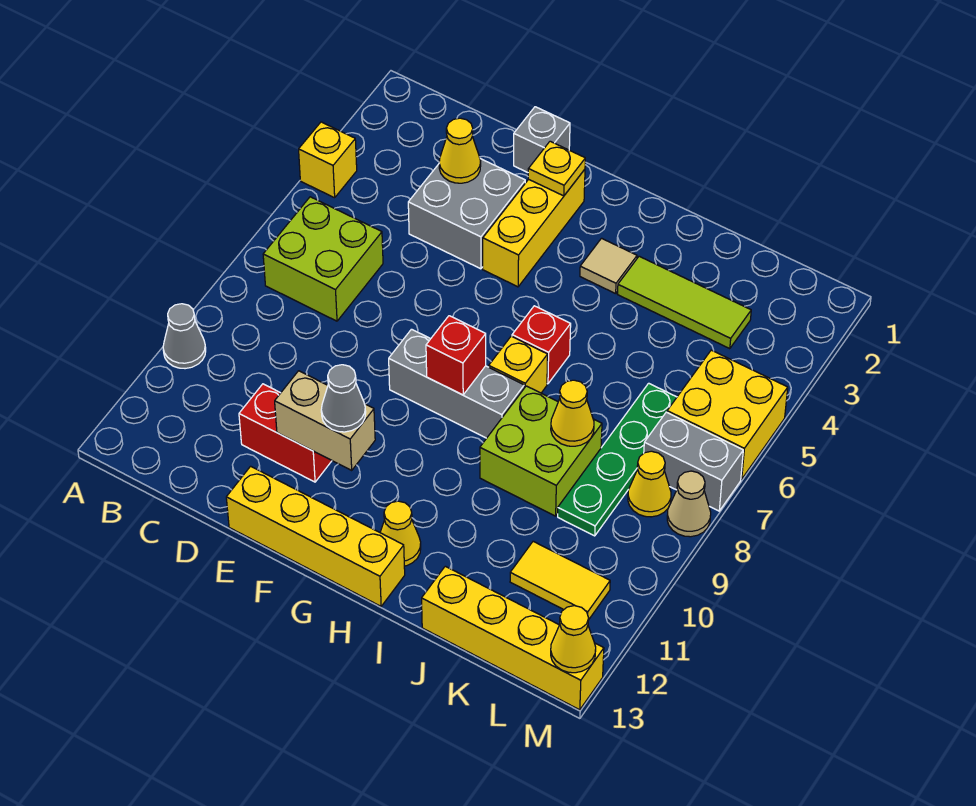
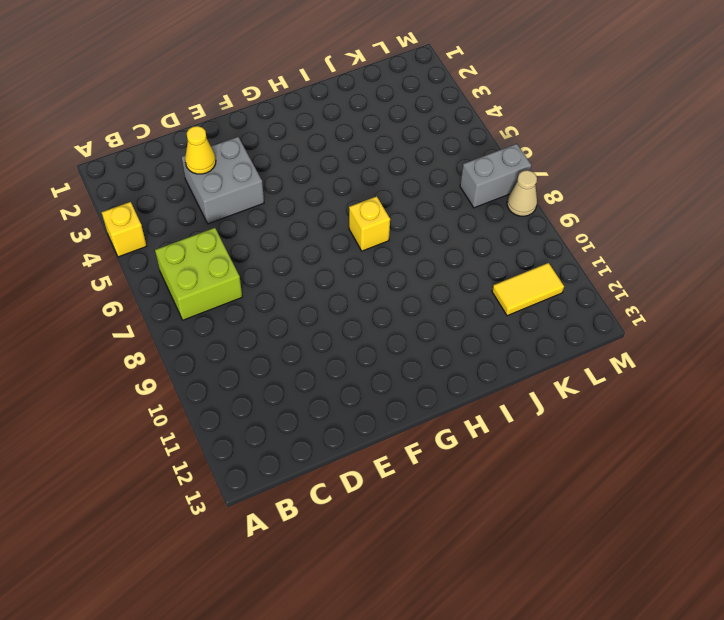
none -> grey cone A10 level 1
none -> red brick D11:E11 level 1
none -> grey brick E1 level 1

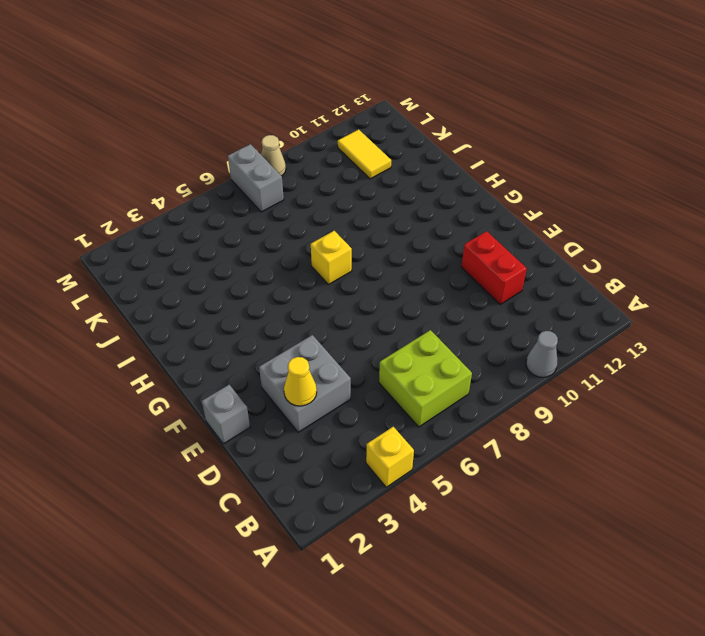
none -> yellow brick E13:H13 level 1
none -> yellow brick F2:F4 level 1
none -> grey brick F8:H8 level 1

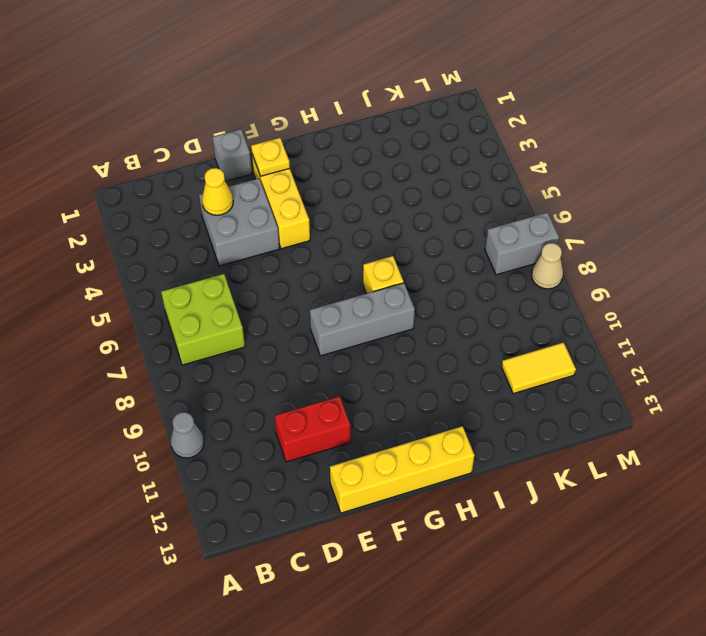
none -> yellow brick A4 level 1
none -> tan tile H3 level 1
none -> red brick H6 level 1

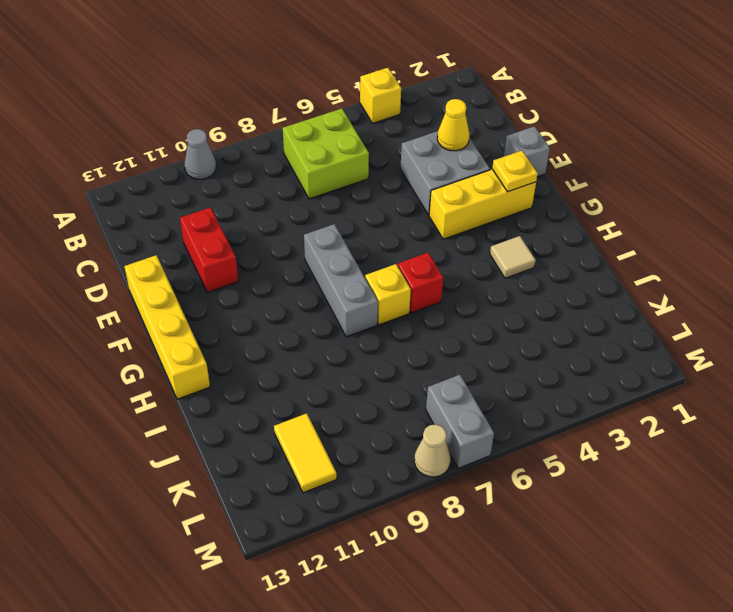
none -> yellow cone H12 level 1
none -> lime tile I3:K3 level 1
none -> lime brick I8:J9 level 1

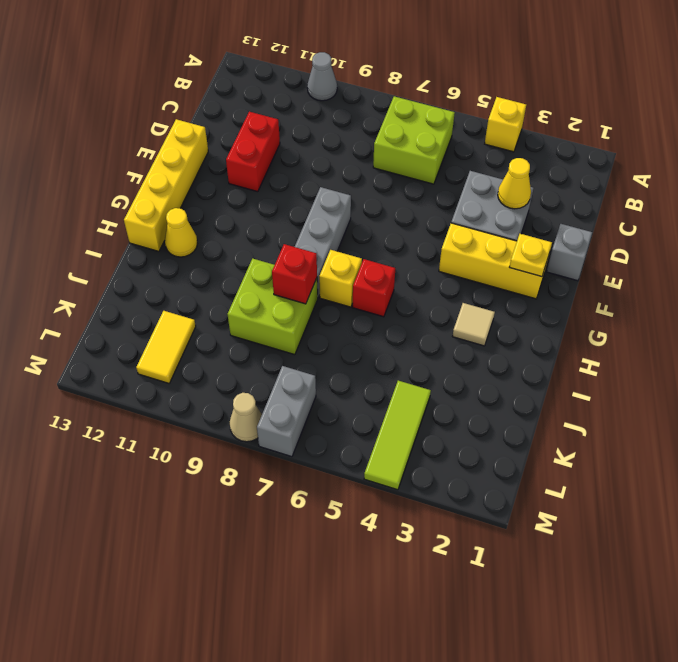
red brick I8 level 2 -> red brick G8 level 2
lime tile K4:M4 level 1 -> lime tile I3:K3 level 1
none -> yellow brick J13:M13 level 1
none -> green plate K6:K9 level 1
none -> yellow brick L5:M6 level 1

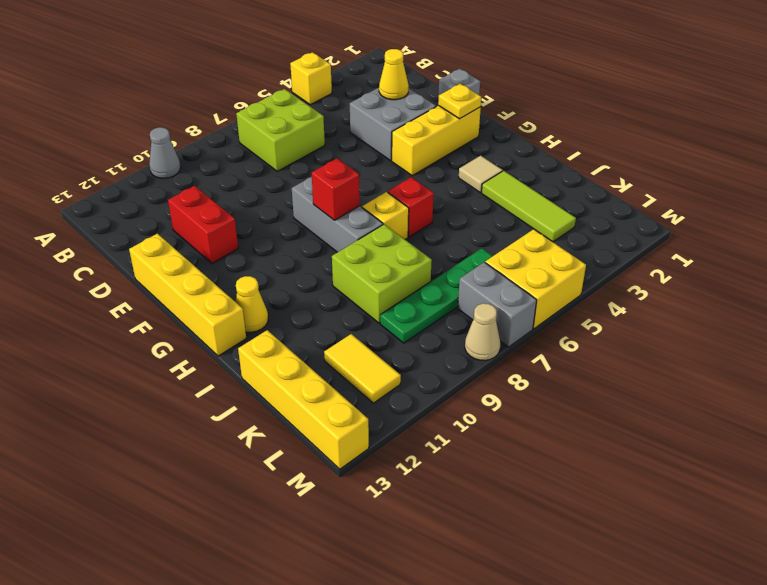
none -> yellow cone L8 level 1
none -> tan brick E11:F11 level 2
none -> yellow cone J8 level 2

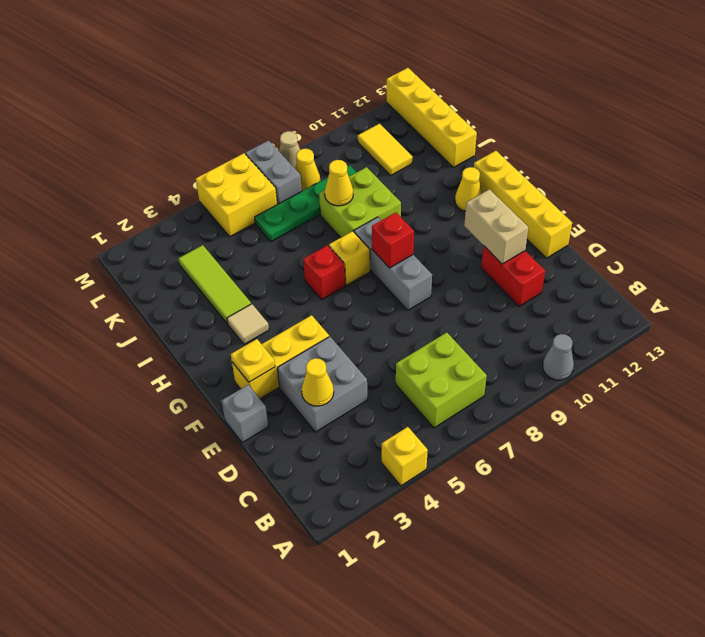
none -> yellow cone M13 level 2
none -> grey cone F11 level 3

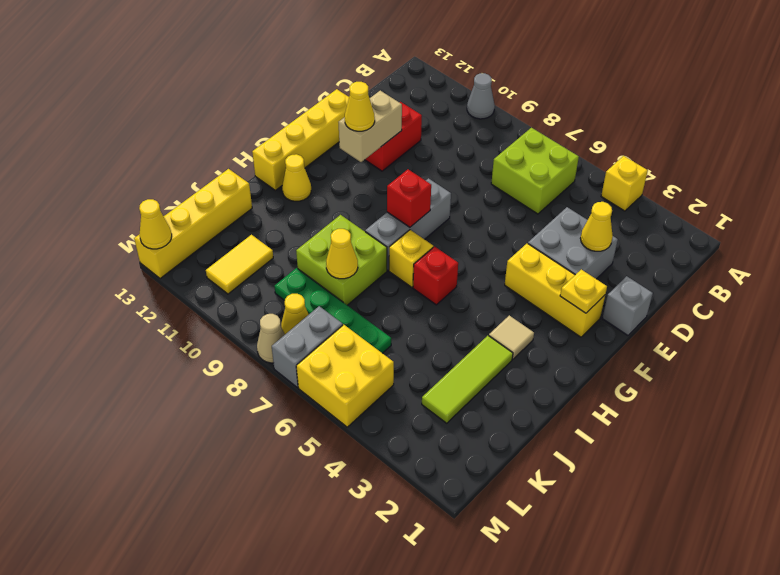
yellow cone F11 level 3 -> grey cone F11 level 3

